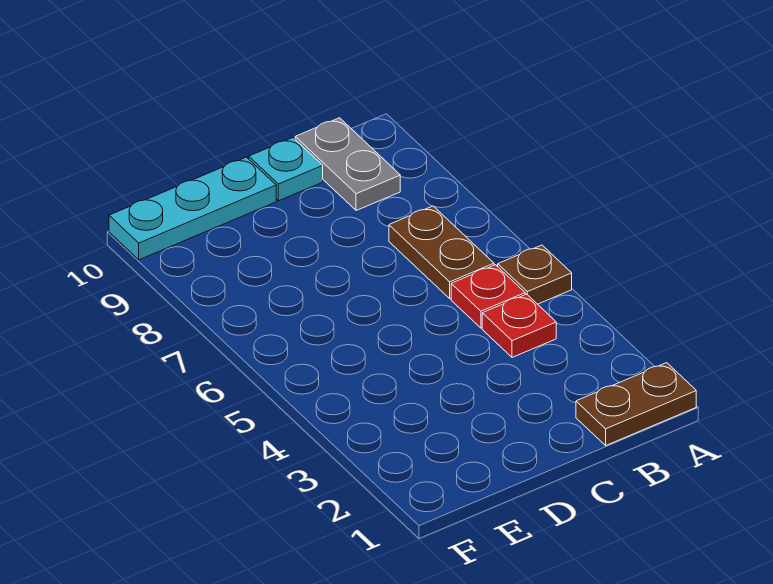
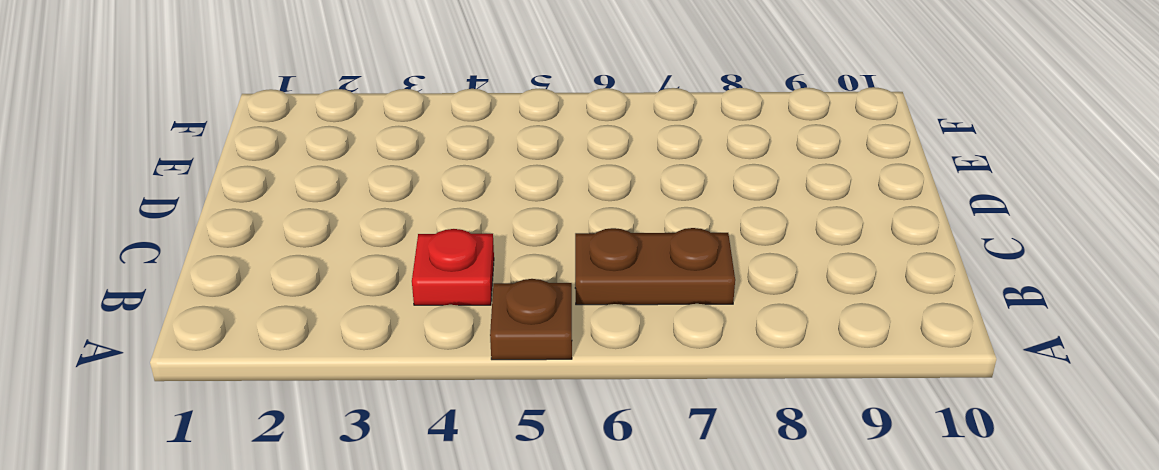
none -> brown plate A1:B1 level 1
none -> red plate B5 level 1

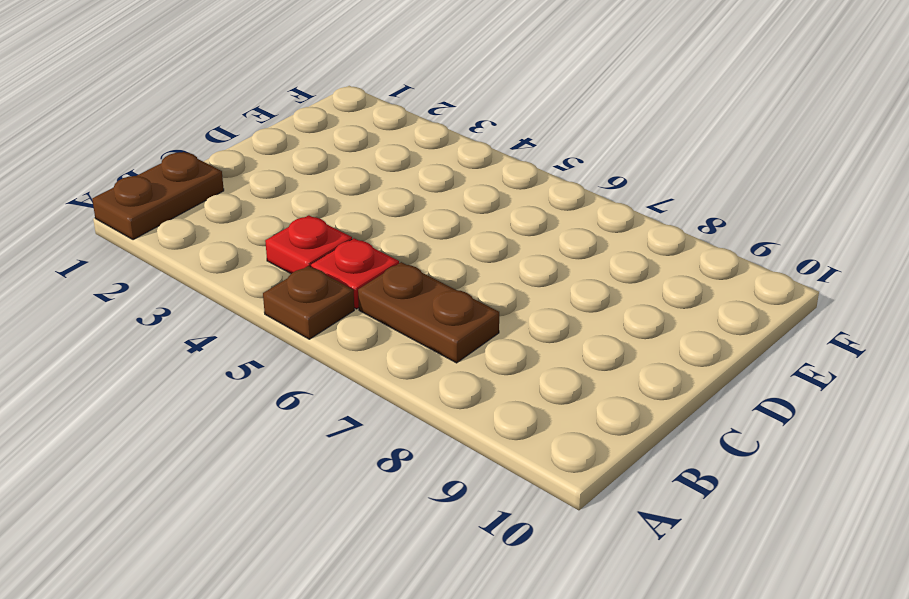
none -> grey plate B9:B10 level 1
none -> cyan plate C10 level 1

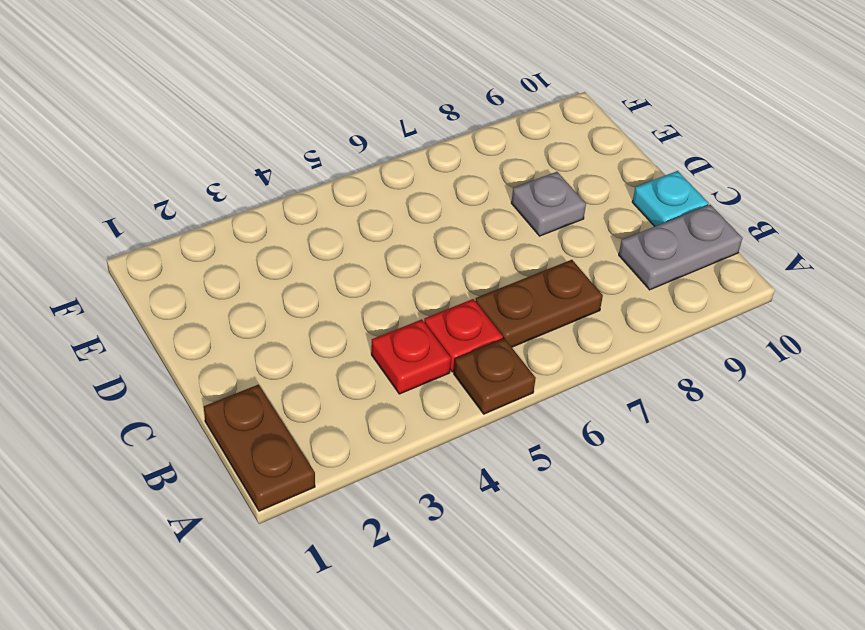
grey plate D8 level 1 -> none
none -> cyan plate D10:F10 level 1

